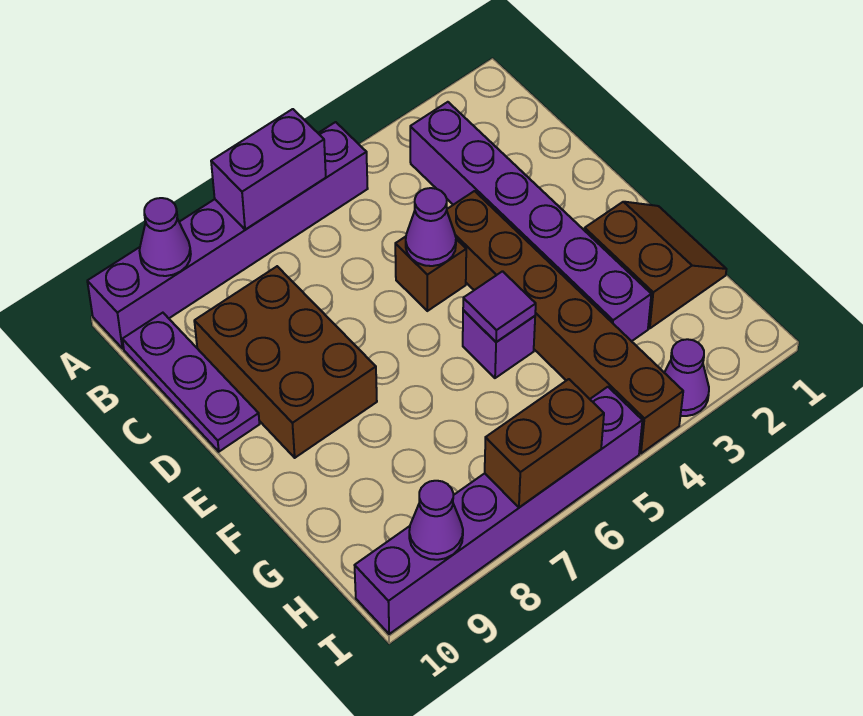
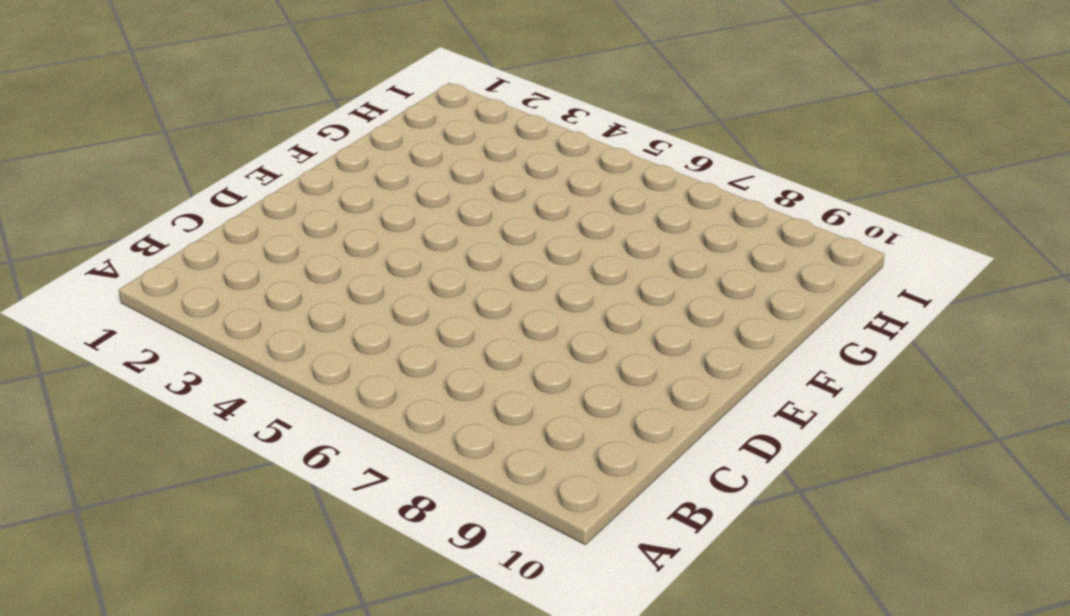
none -> purple brick A5:A10 level 1
none -> purple brick B3:G3 level 1
none -> purple plate B10:D10 level 1

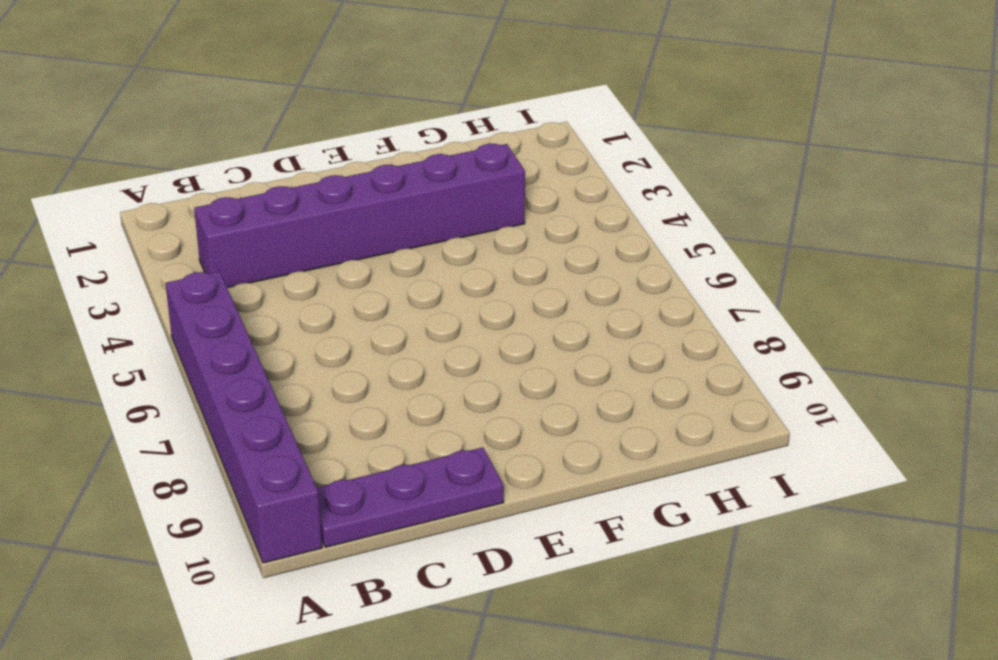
none -> brown brick C8:E9 level 1
none -> brown brick D4:I4 level 1
none -> brown brick D5 level 1

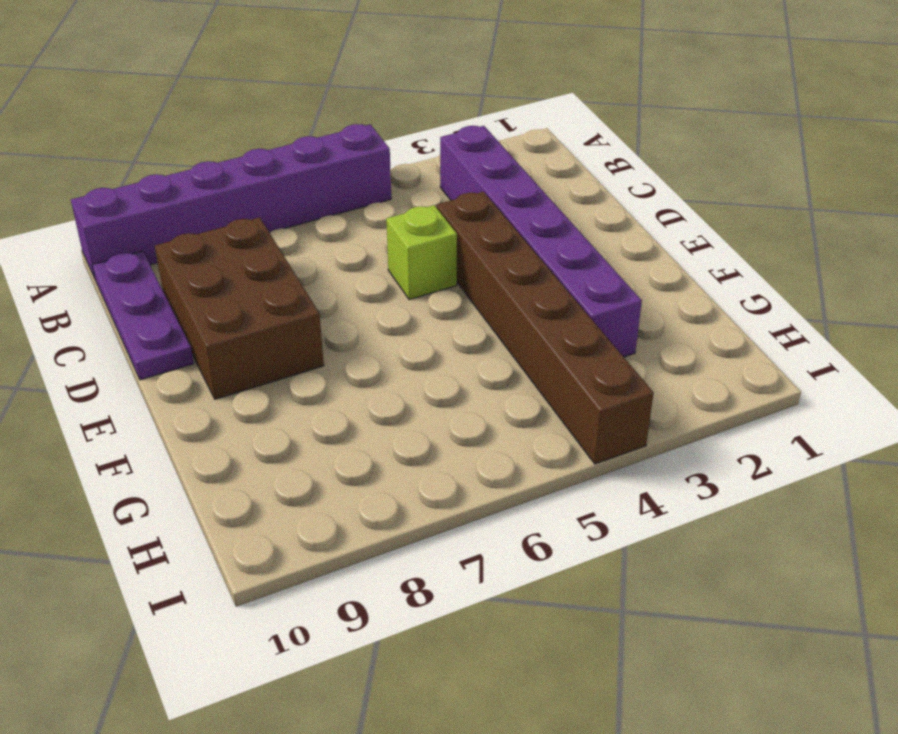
lime brick D5 level 1 -> brown brick D5 level 1
none -> brown slope F1:G2 level 1 top 2
none -> purple brick F5 level 1
none -> purple cone I3 level 1

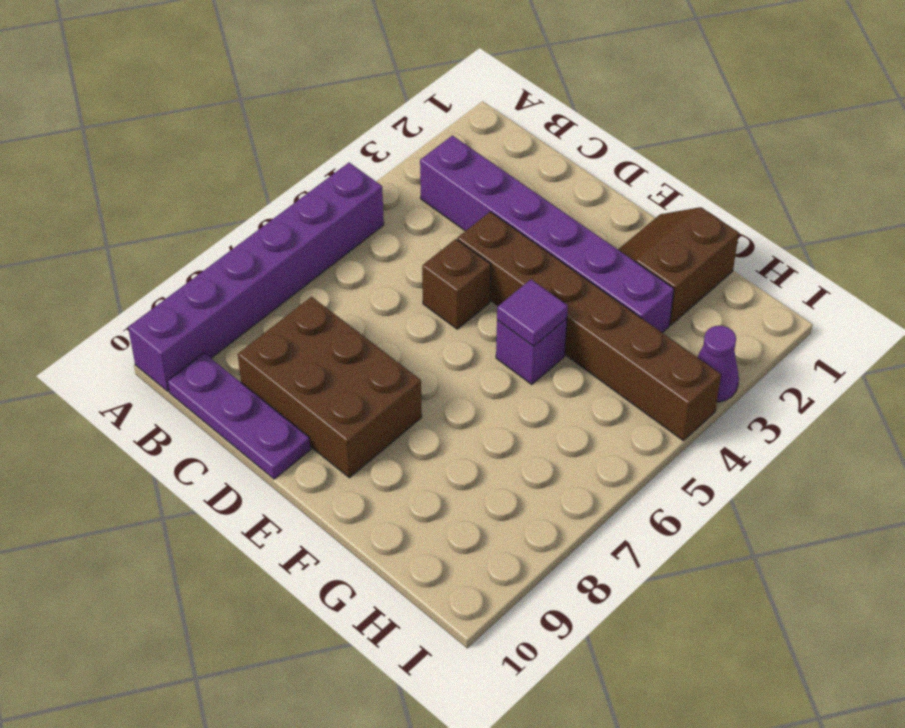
brown slope F1:G2 level 1 top G -> brown slope F1:G2 level 1 top 2
none -> purple brick I5:I10 level 1
none -> purple brick A6:A7 level 2
none -> purple cone A9 level 2

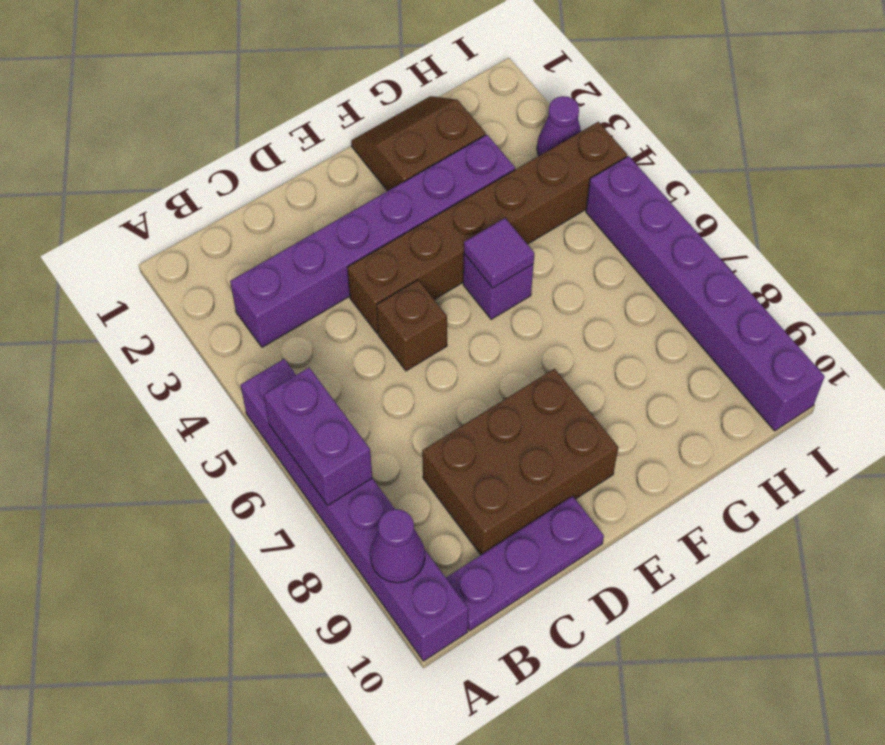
none -> purple cone D5 level 2
none -> brown brick I6:I7 level 2
none -> purple cone I9 level 2

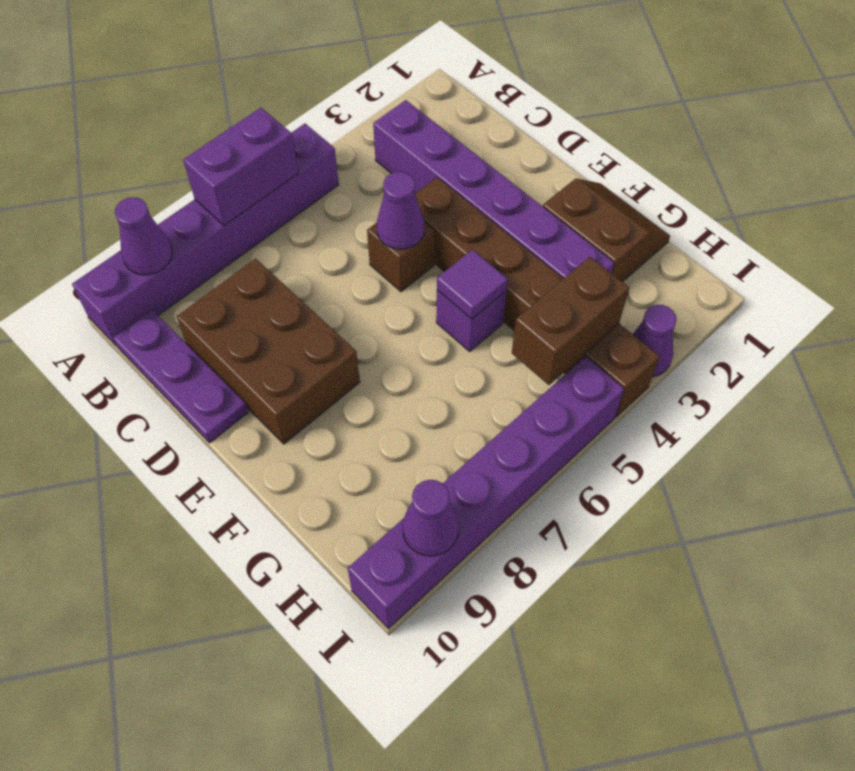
brown brick H4:H5 level 2 -> brown brick I6:I7 level 2

